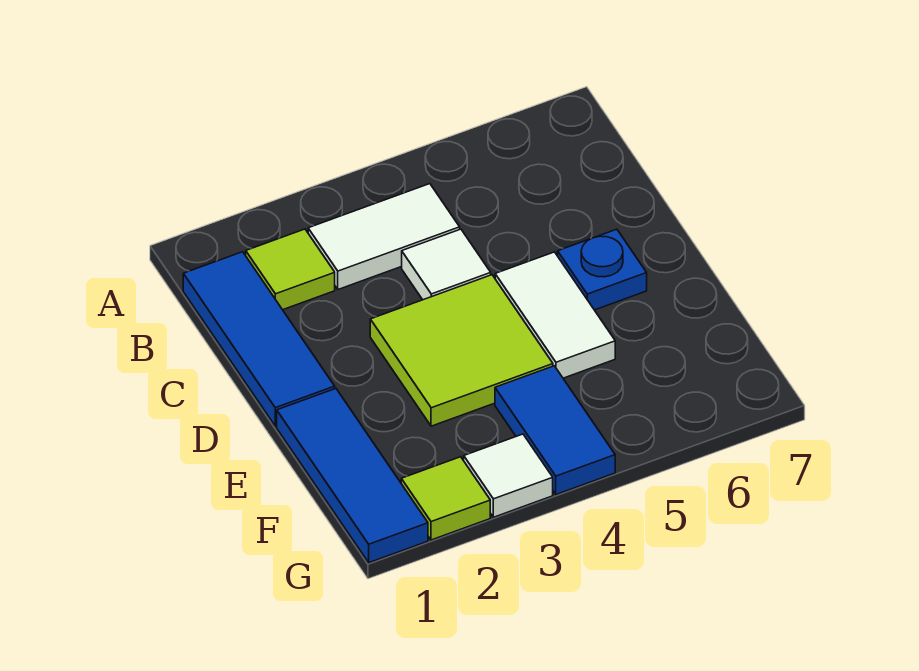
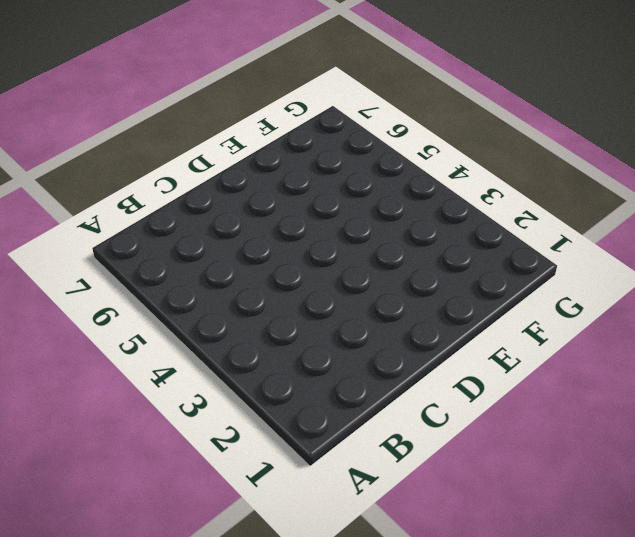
none -> blue tile B1:D1 level 1
none -> lime tile B2 level 1

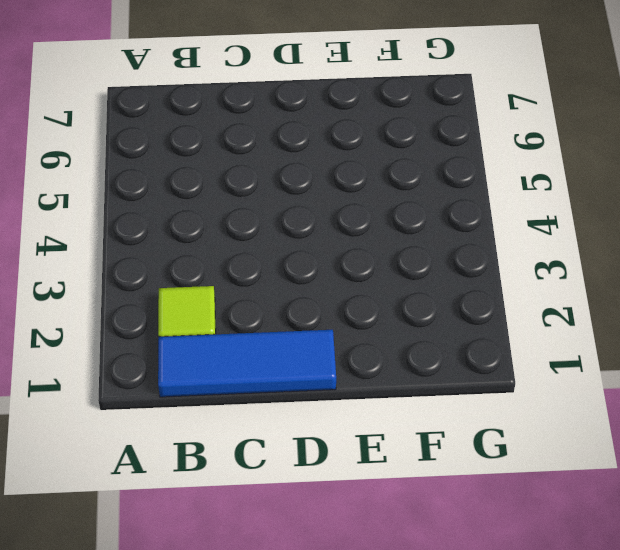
none -> white tile B3:B4 level 1
none -> white tile C4 level 1

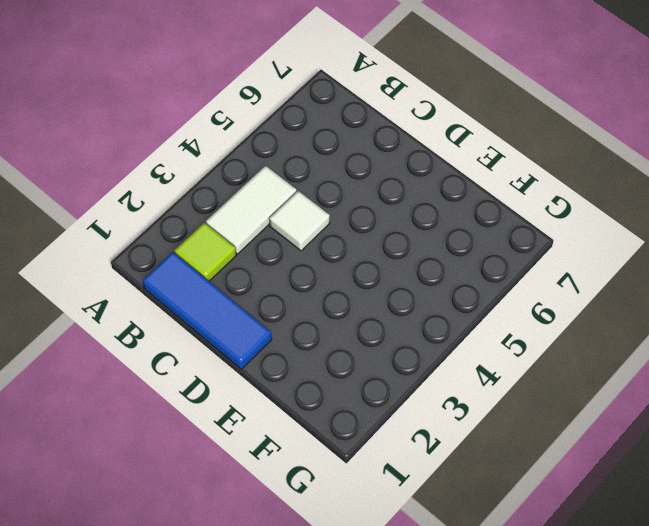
none -> lime tile D3:E4 level 1
none -> white tile D5:E5 level 1

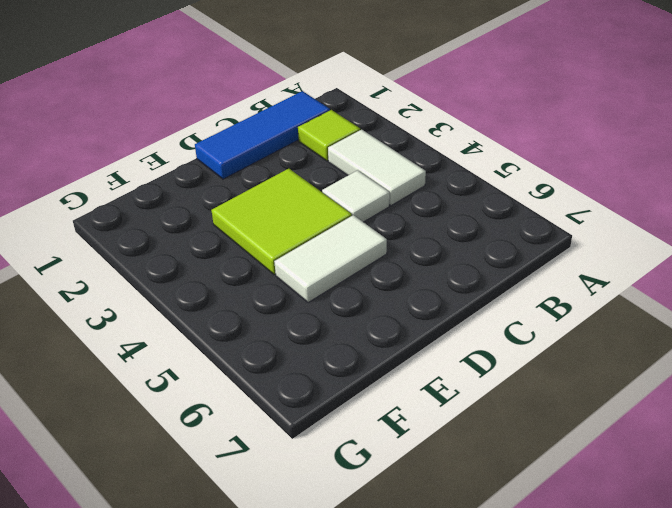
none -> blue plate D6 level 1
none -> blue tile E1:G1 level 1

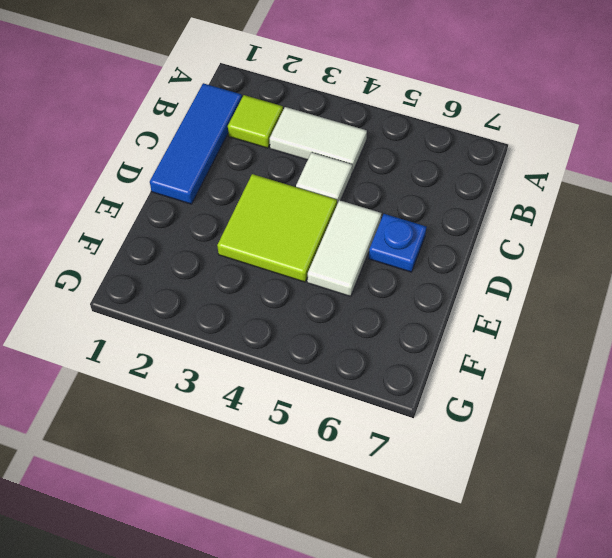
none -> blue tile E1:G1 level 1
none -> blue tile F4:G4 level 1

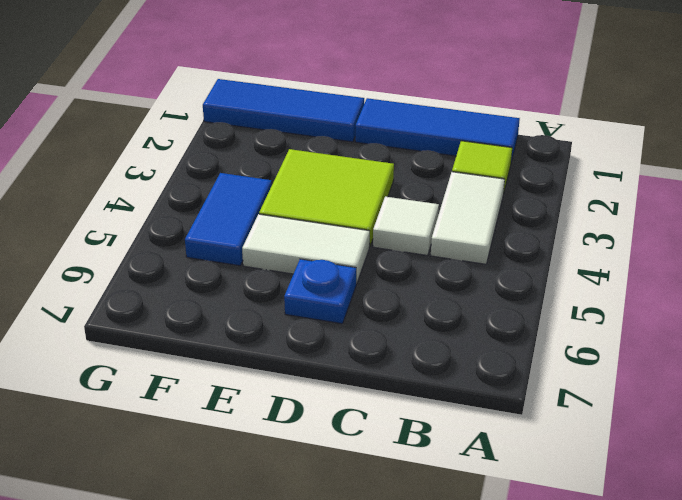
blue tile F4:F5 level 1 -> blue tile F4:G4 level 1
none -> lime tile G2 level 1
none -> white tile G3 level 1

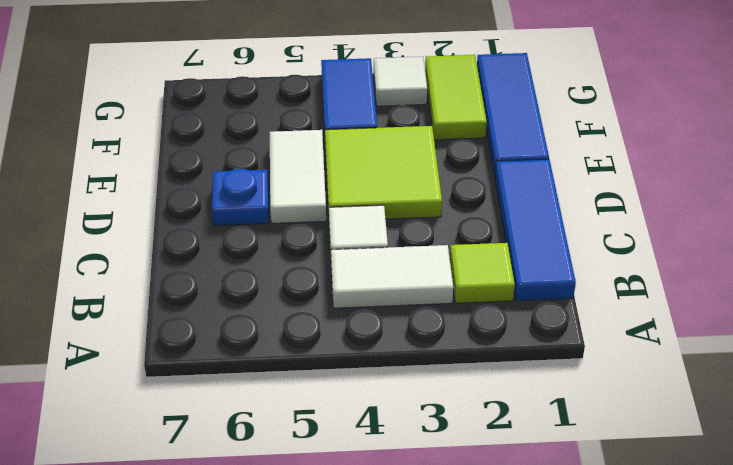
lime tile F2:G2 level 1 -> lime tile G2 level 1

